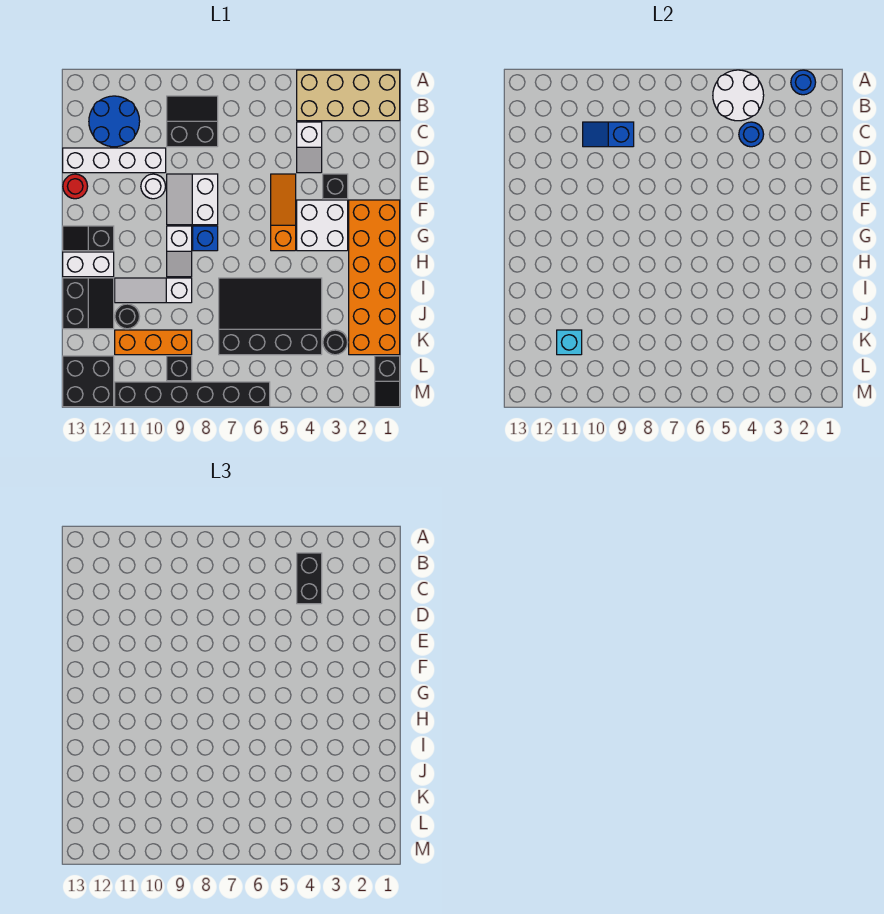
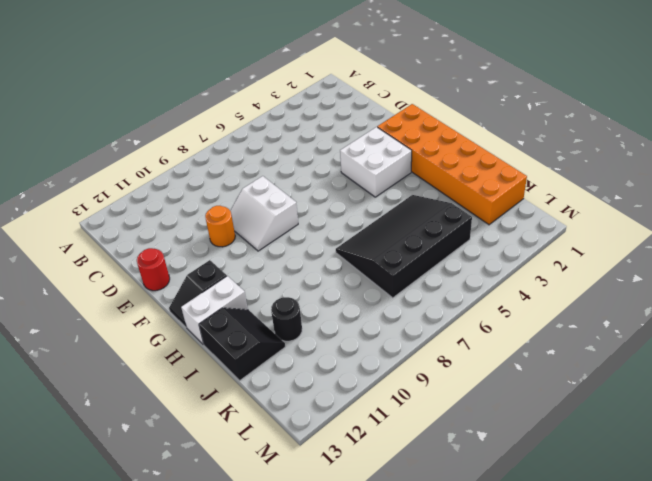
orange round brick E10 level 1 -> white round brick E10 level 1
none -> tan brick A1:B4 level 1
none -> black slope B8:C9 level 1 top C
none -> blue round brick B11:C12 level 1
none -> white slope C4:D4 level 1 top C

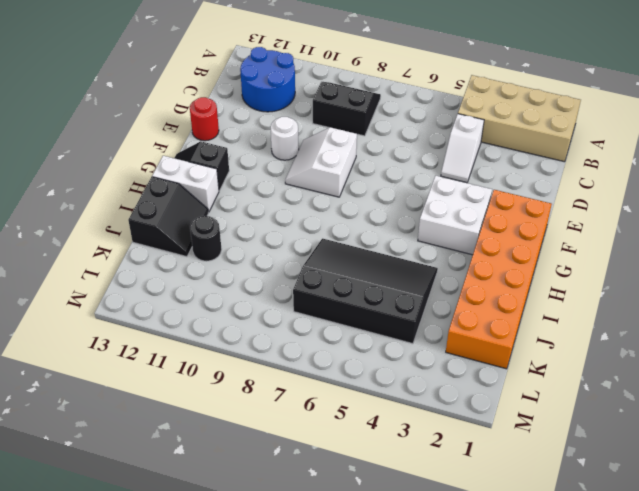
none -> white brick D10:D13 level 1
none -> black brick E3 level 1
none -> orange slope E5:G5 level 1 top G
none -> blue brick G8 level 1

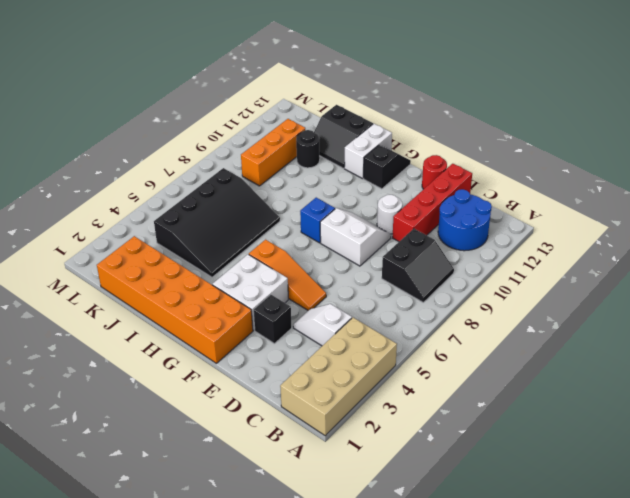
red brick D10:D13 level 1 -> white brick D10:D13 level 1
none -> white slope G9:H9 level 1 top G
none -> white slope I9:I11 level 1 top 9
none -> black round brick K3 level 1
none -> black slope L1:M1 level 1 top L

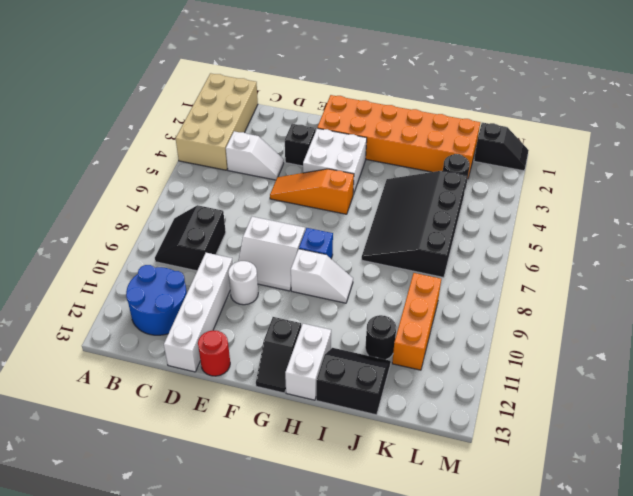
none -> white slope I9:I11 level 1 top 9
none -> black brick L9 level 1
none -> black brick L12:M13 level 1
none -> black brick M6:M11 level 1

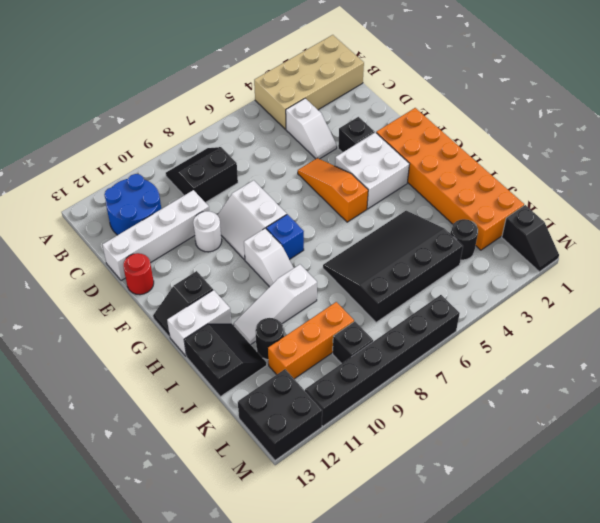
none -> blue round brick A2 level 2
none -> white round brick A4:B5 level 2
none -> blue round brick C4 level 2
none -> blue slope C9:C10 level 2 top 9

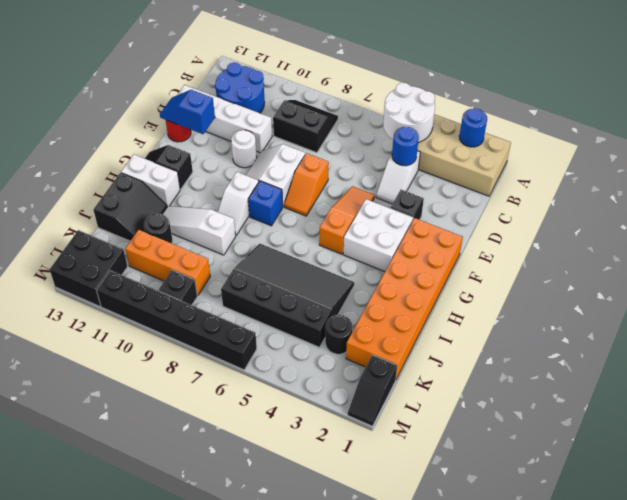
orange slope E7:F7 level 1 top E -> none
blue slope E12:E13 level 2 top 12 -> blue slope C9:C10 level 2 top 9
none -> cyan brick K11 level 2
none -> black brick B4:C4 level 3

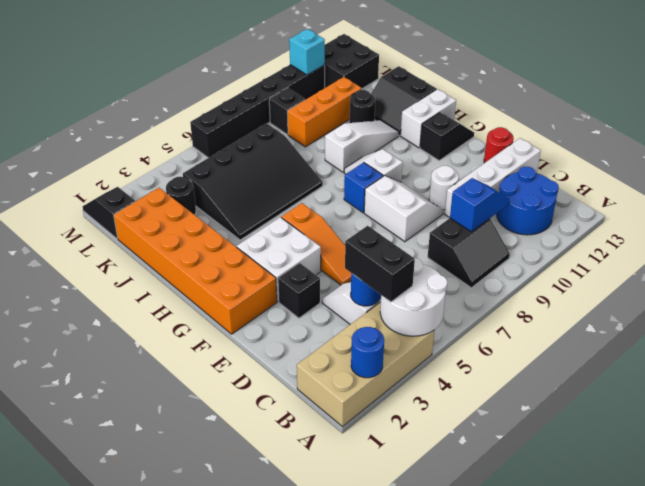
cyan brick M11 level 2 -> cyan brick K11 level 2

